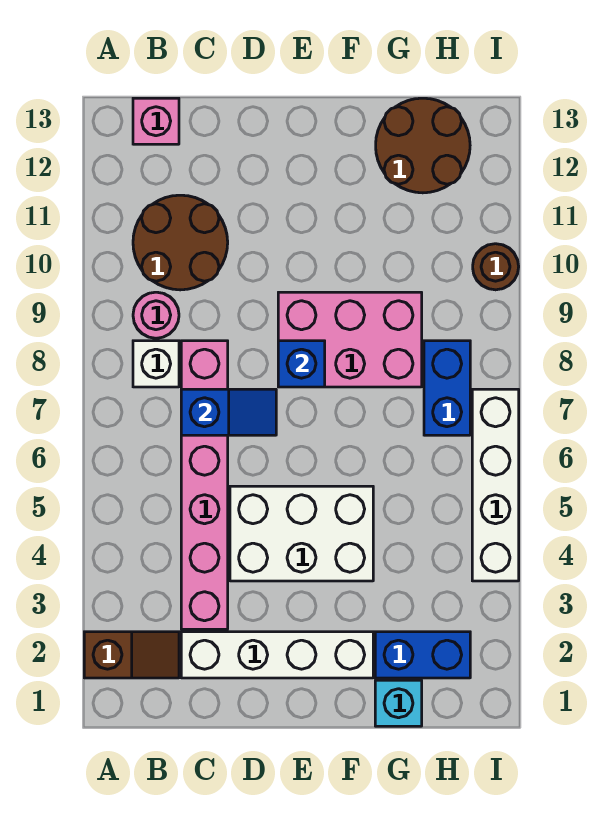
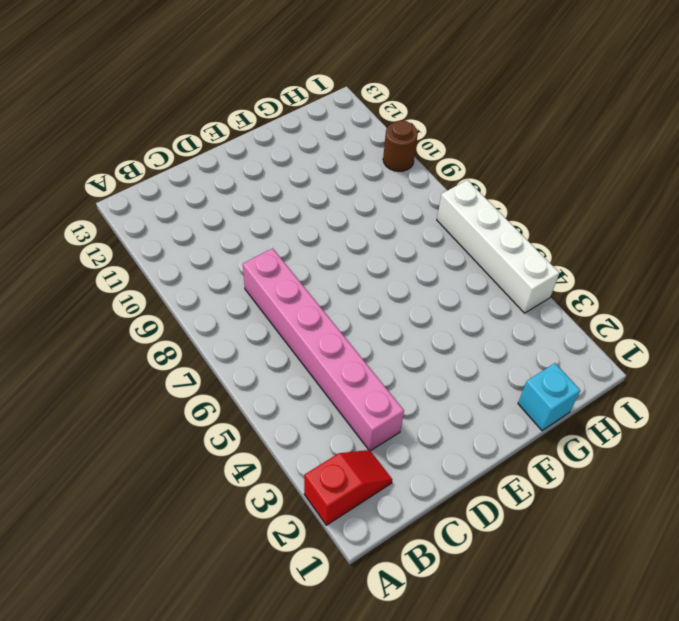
red slope A2:B2 level 1 top A -> brown slope A2:B2 level 1 top A
none -> white brick B8 level 1
none -> pink round brick B9 level 1
none -> brown round brick B10:C11 level 1

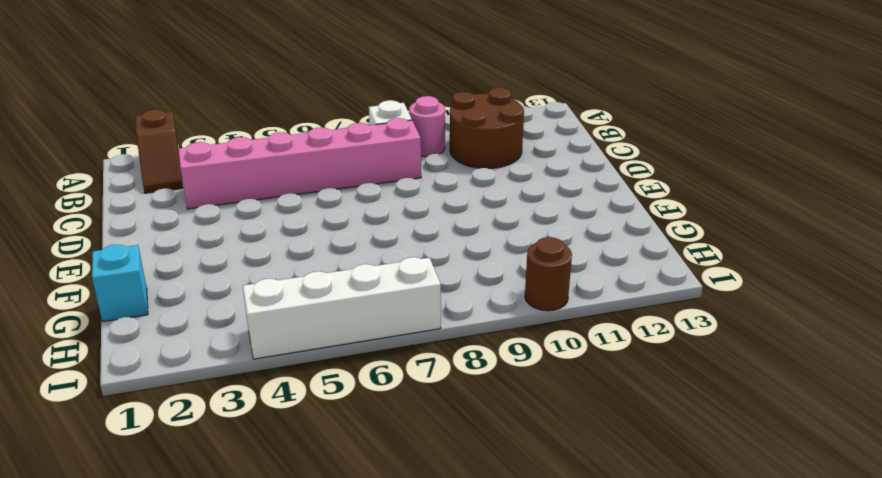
none -> pink brick B13 level 1
none -> white brick C2:F2 level 1
none -> white brick D4:F5 level 1

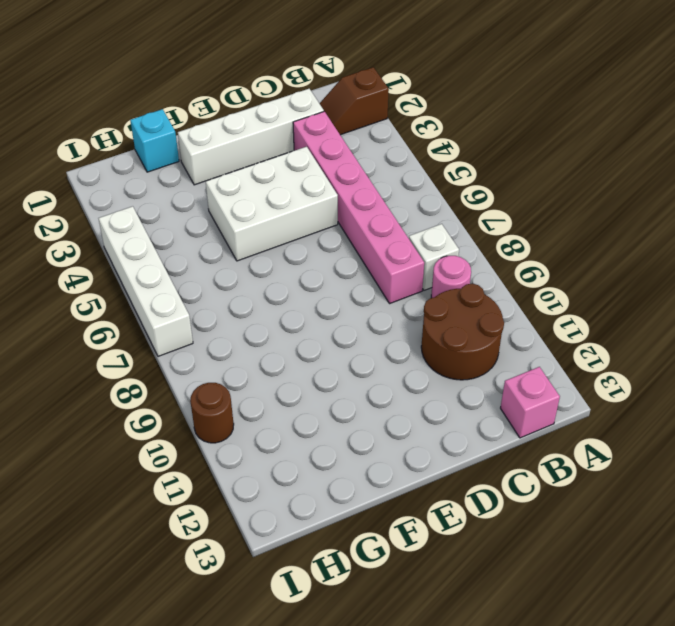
none -> pink brick E8:G9 level 1
none -> blue brick G2:H2 level 1
none -> brown round brick G12:H13 level 1

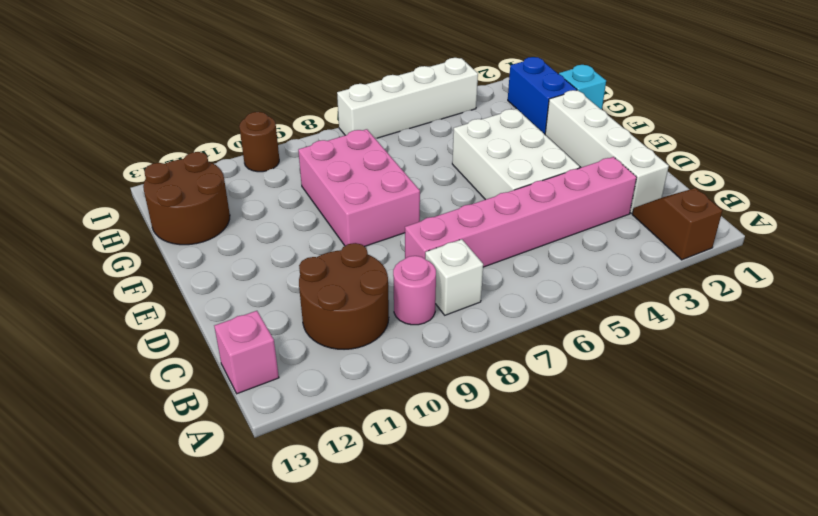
none -> blue brick H7:H8 level 1
none -> blue slope C7:D7 level 2 top C
none -> blue brick E8 level 2

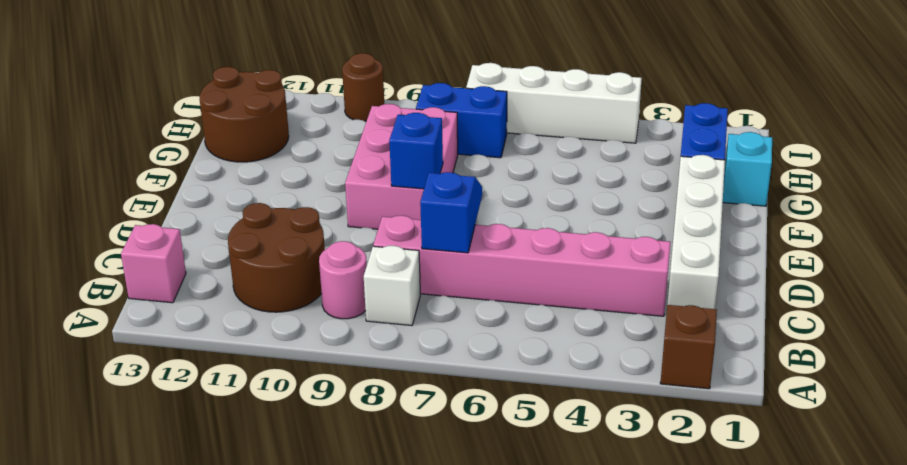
none -> white brick D4:F5 level 1

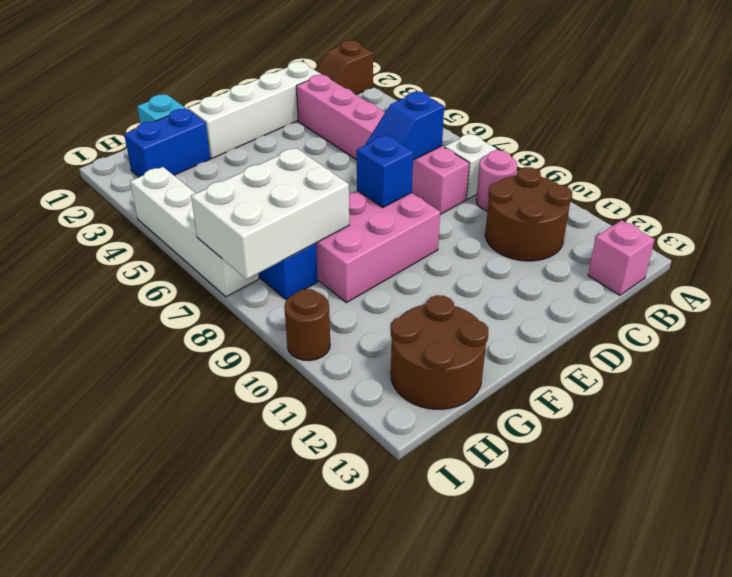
white brick G7:I8 level 2 -> white brick D4:F5 level 1

